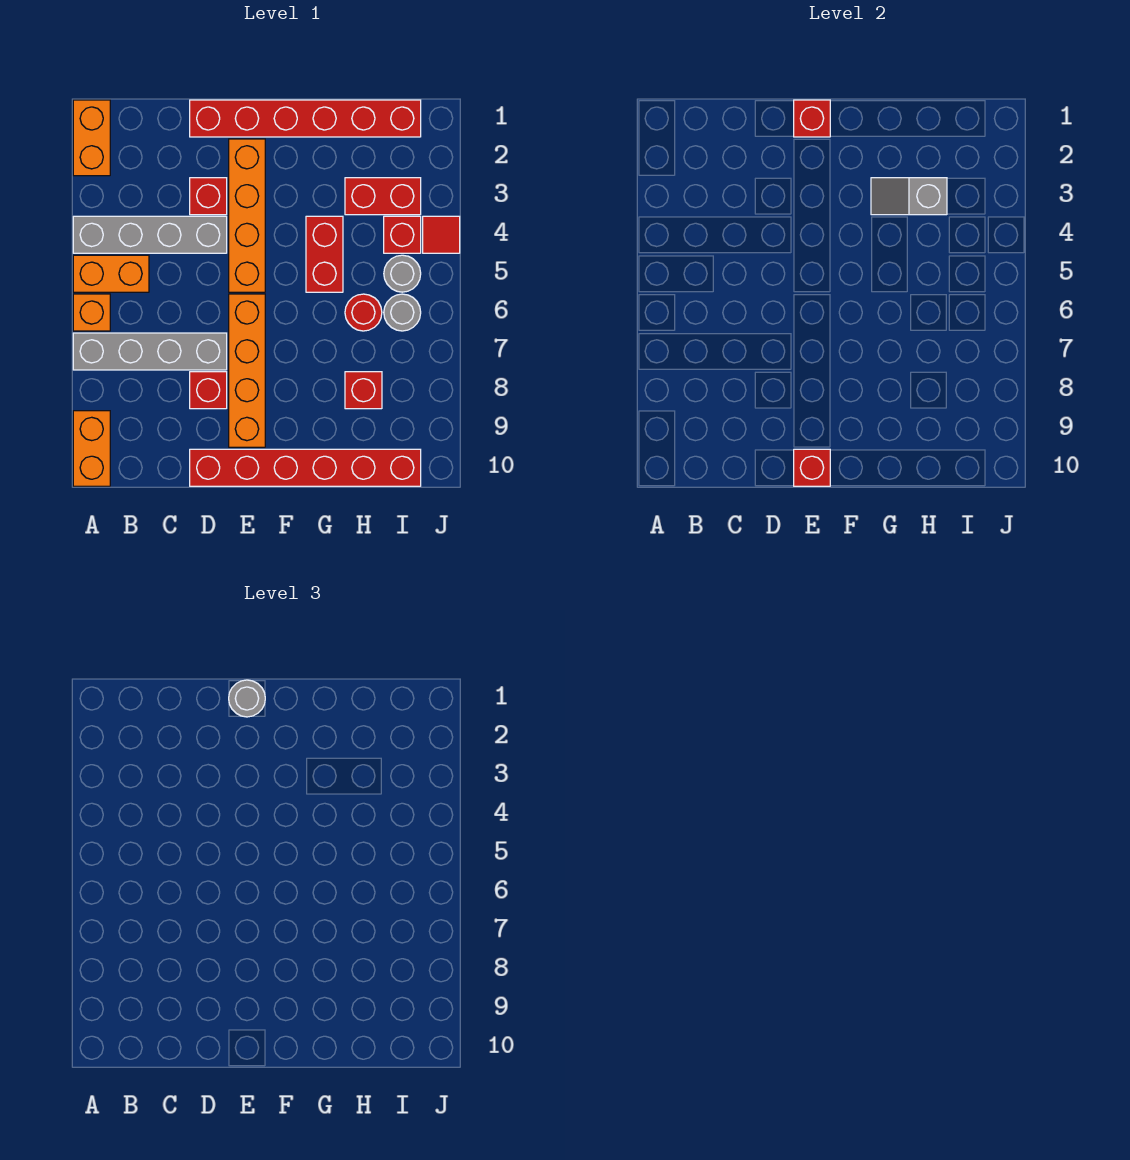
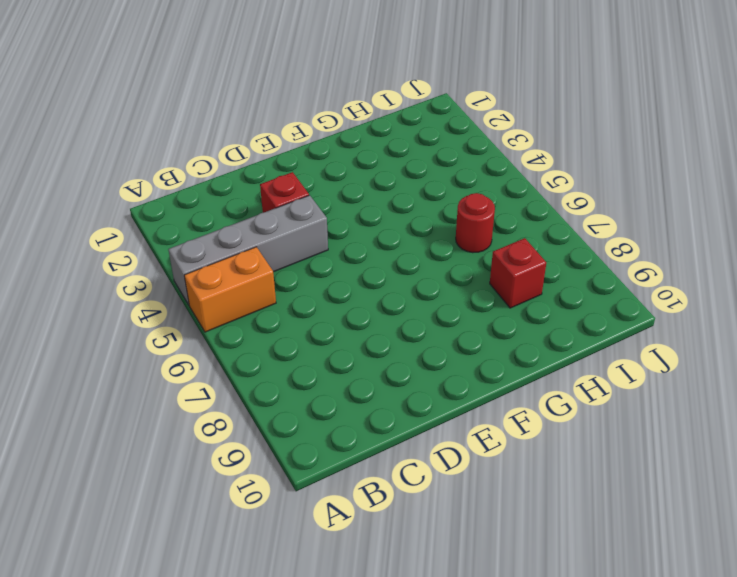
none -> orange brick A1:A2 level 1
none -> orange brick A6 level 1
none -> grey brick A7:D7 level 1

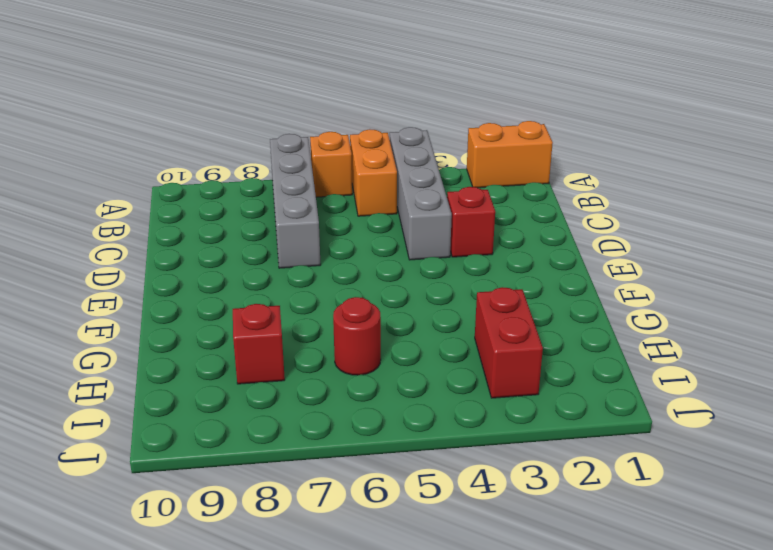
none -> orange brick A9:A10 level 1
none -> red brick D1:I1 level 1
none -> red brick D8 level 1

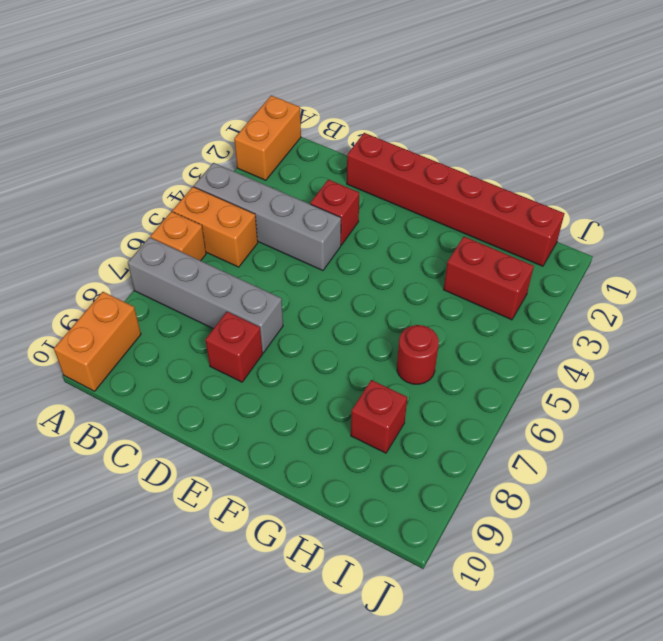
none -> red brick D10:I10 level 1
none -> orange brick E2:E5 level 1
none -> orange brick E6:E9 level 1

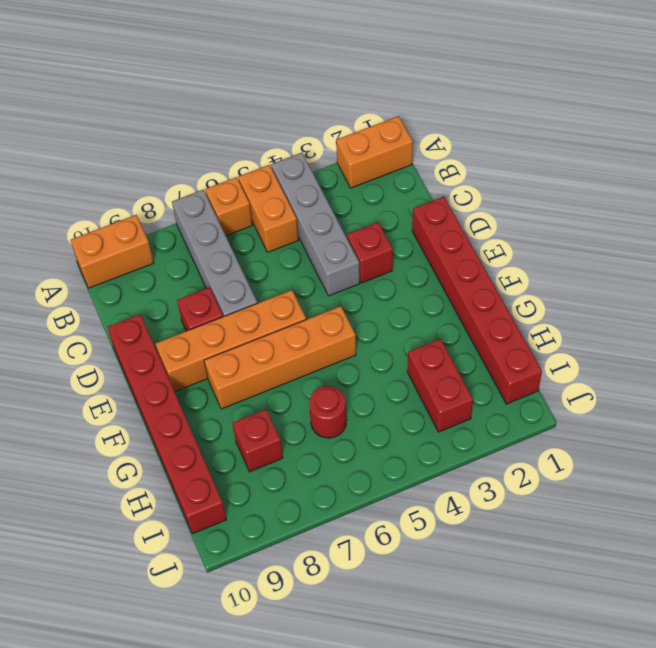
orange brick F5:F8 level 1 -> orange brick E2:E5 level 1
none -> red brick G4:G5 level 1
none -> red brick I4 level 1
none -> grey round brick I5 level 1

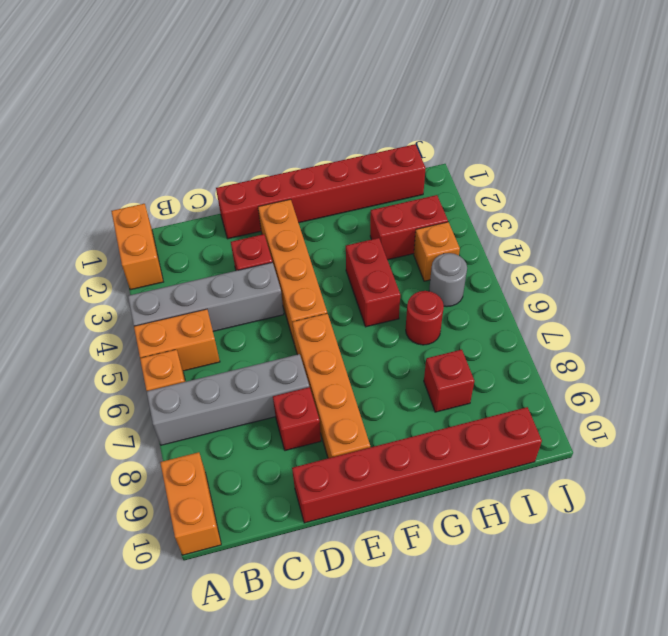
orange brick I4 level 1 -> red brick I4 level 1
none -> grey round brick I6 level 1
none -> red tile J4 level 1
none -> red brick E1 level 2

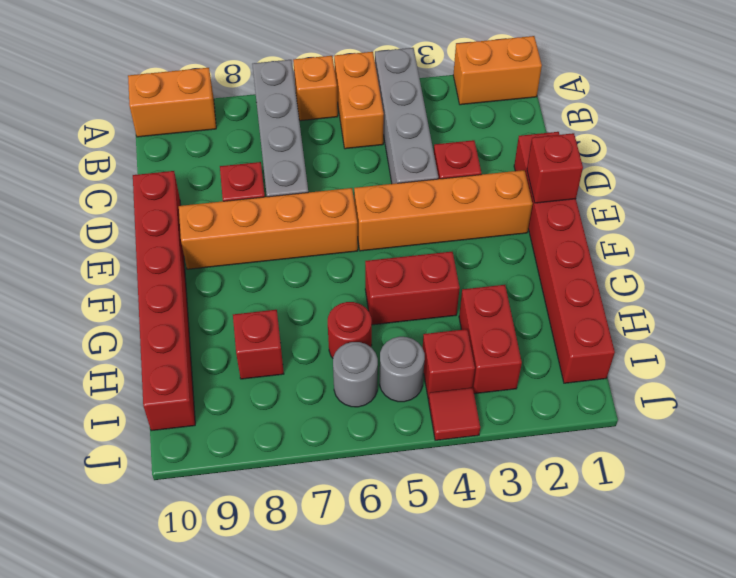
none -> red brick E10 level 2
none -> grey slope G3:H3 level 2 top H
none -> grey round brick E1 level 3

